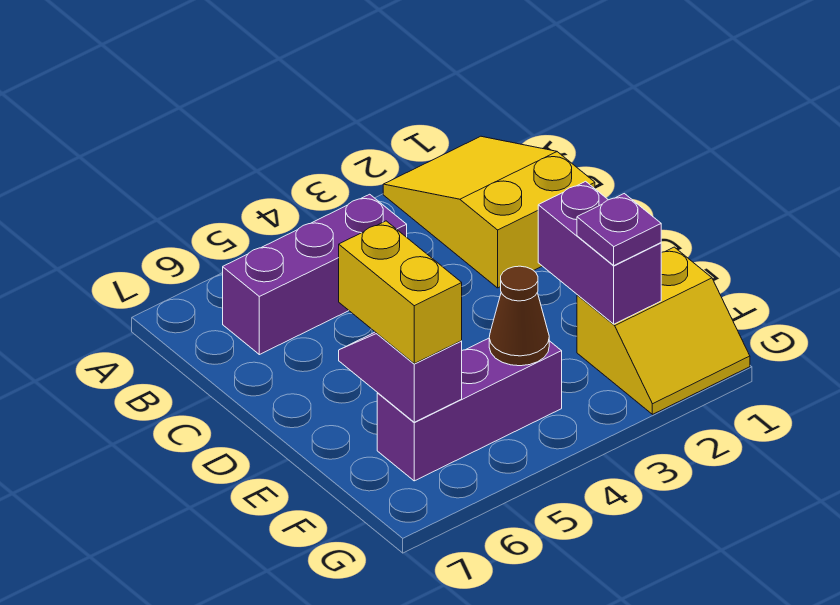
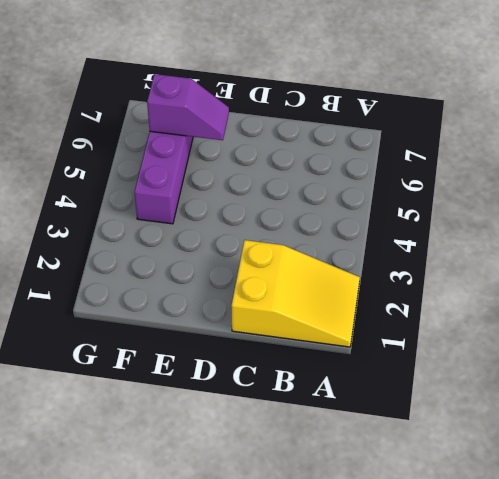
none -> purple brick B4:B6 level 1
none -> yellow slope F1:G2 level 1 top F

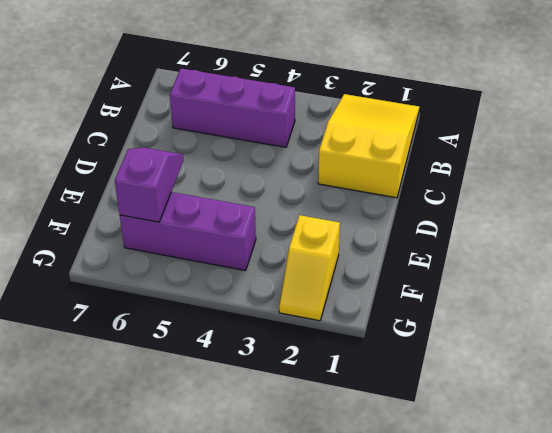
yellow slope F2:G2 level 1 top F -> yellow slope F1:G2 level 1 top F
none -> purple brick E2:F2 level 2
none -> brown cone F4 level 2

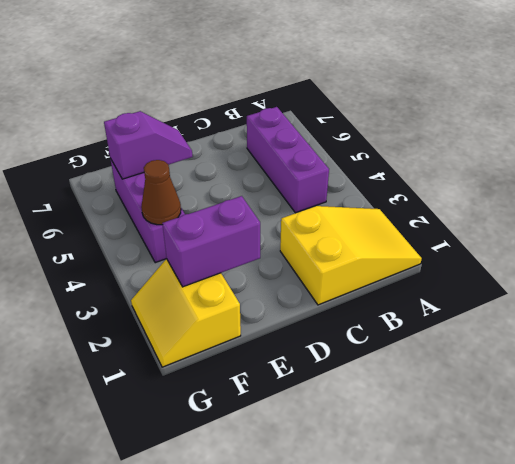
none -> yellow brick E6:F6 level 3
none -> purple plate F2 level 3

